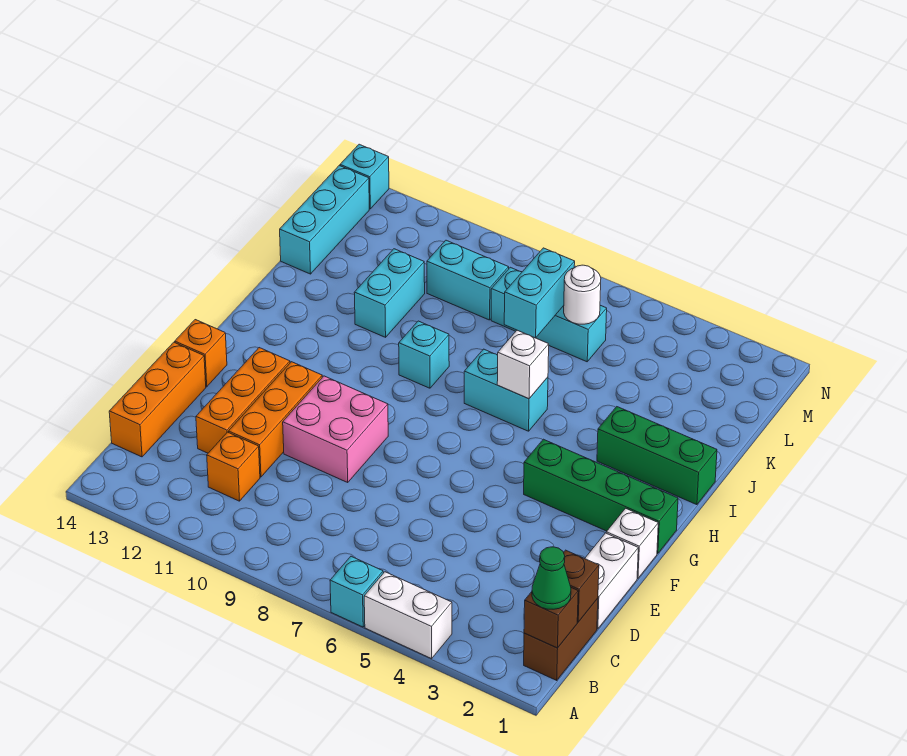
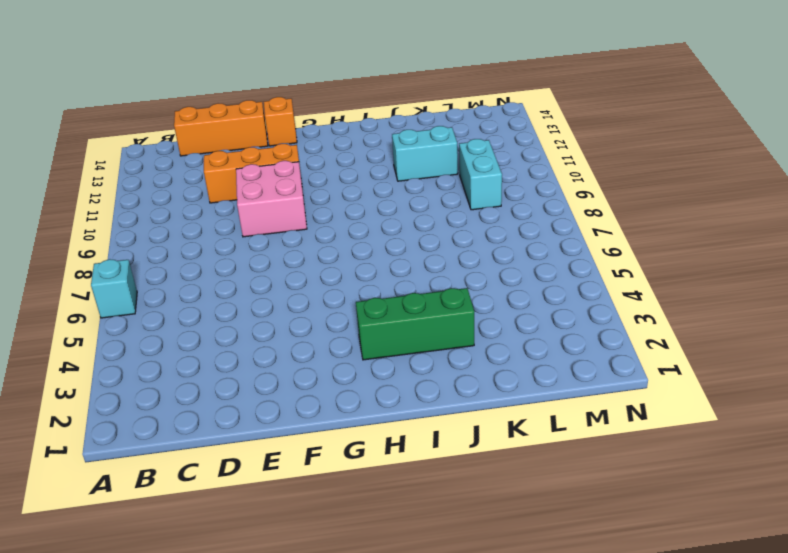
green brick H3:J3 level 1 -> green brick I1:I3 level 1
none -> white brick A4:A5 level 1
none -> brown brick B1:C1 level 1
none -> orange brick C11 level 1

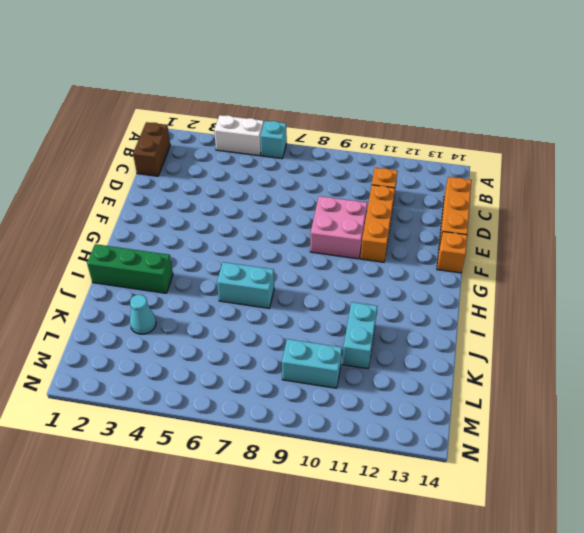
cyan cone K3 level 1 -> none
none -> white brick D1:E1 level 1
none -> orange brick D12:F12 level 1
none -> white brick F1 level 1

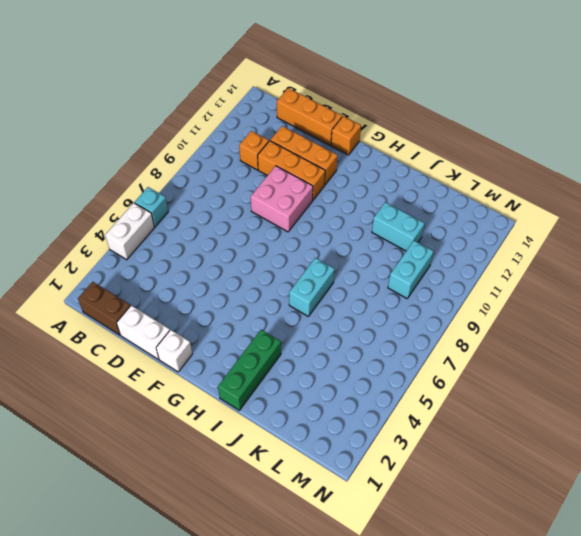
none -> green brick G1:G4 level 1
none -> cyan brick I9 level 1
none -> cyan brick K14:M14 level 1

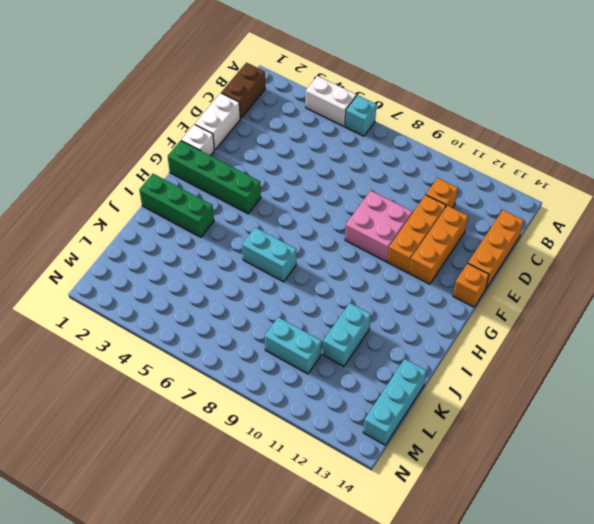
none -> cyan brick I9 level 1
none -> cyan brick L6:L8 level 1
none -> cyan brick N14 level 1

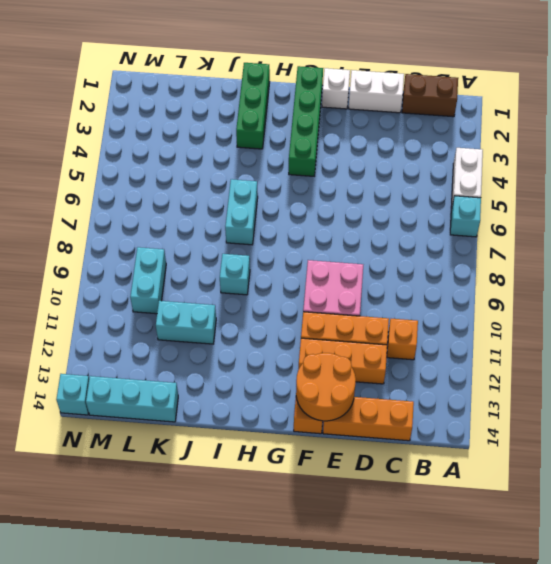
orange round brick E13:F14 level 2 -> none
none -> cyan brick L6:L8 level 1
none -> brown brick B1 level 2
none -> brown brick C1 level 2

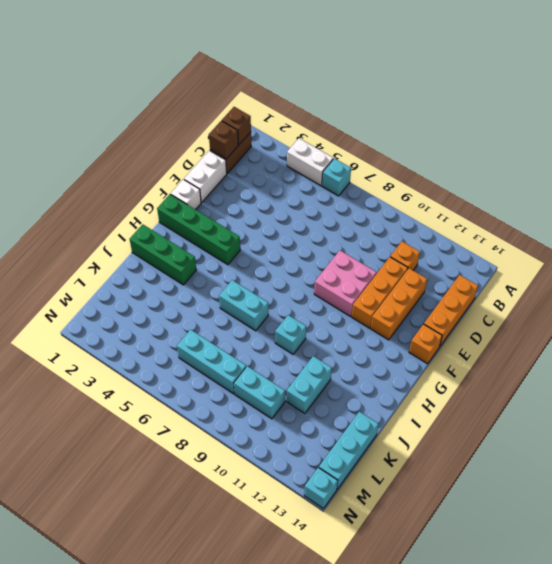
none -> white brick I6 level 2
none -> cyan brick K7:L7 level 2
none -> white round brick L6 level 2

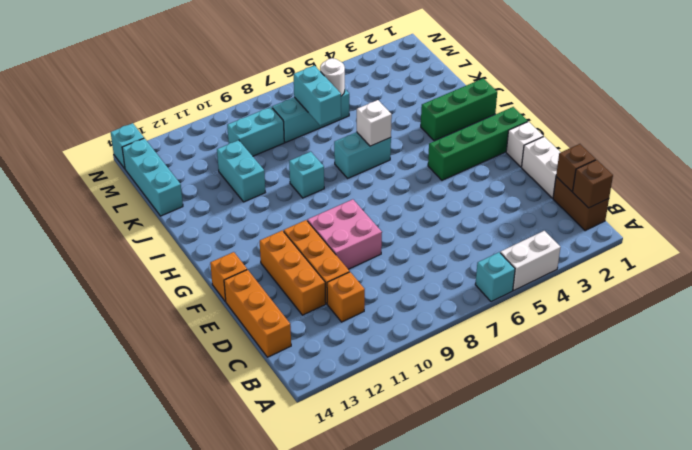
none -> green cone B1 level 3

